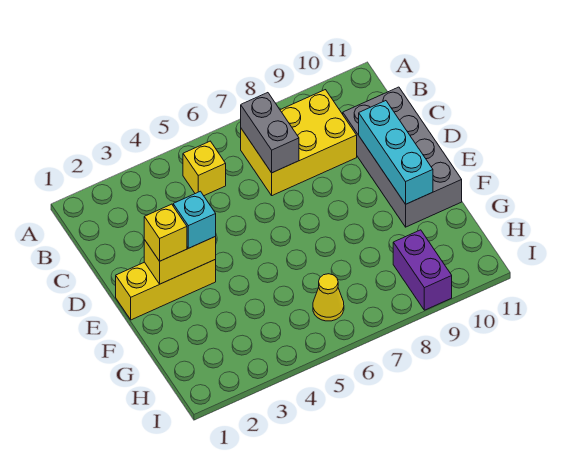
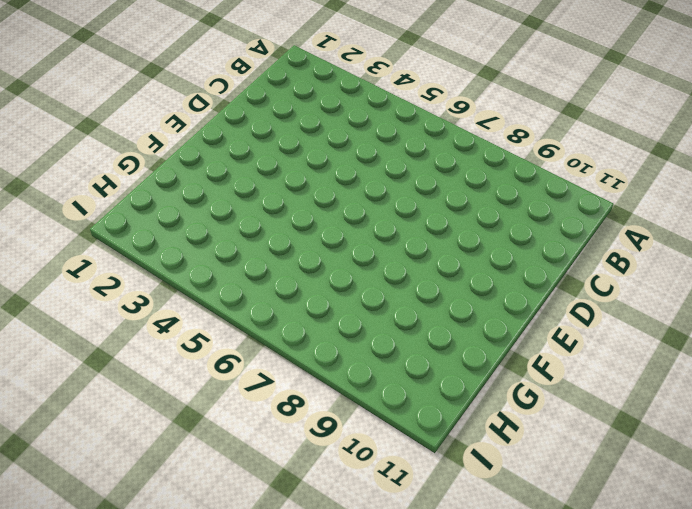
none -> yellow brick B5 level 1
none -> yellow brick B7:C9 level 1

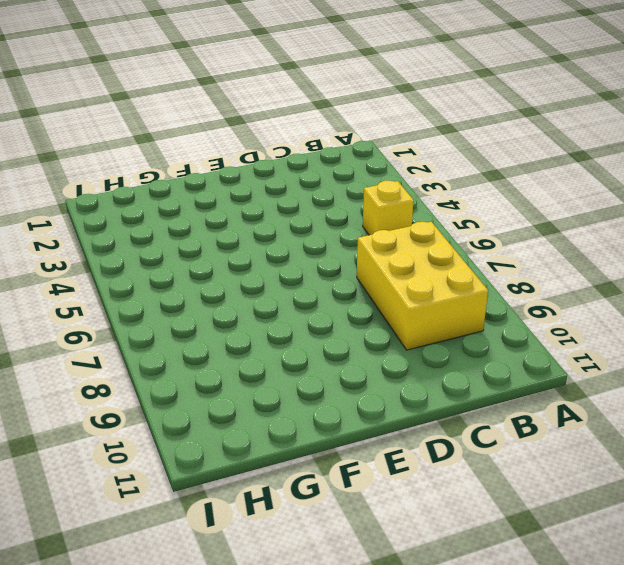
none -> grey brick C10:F11 level 1
none -> yellow brick E1:E3 level 1

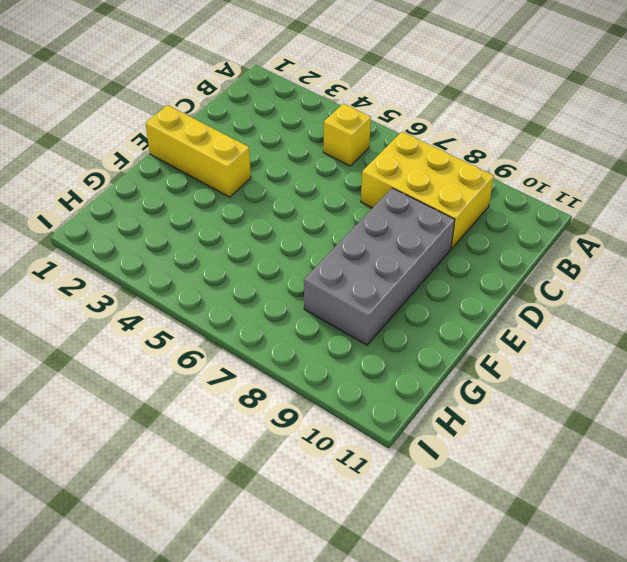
grey brick D8:G9 level 1 -> grey brick C10:F11 level 1
none -> yellow cone H6 level 1
none -> purple brick H9:I9 level 1

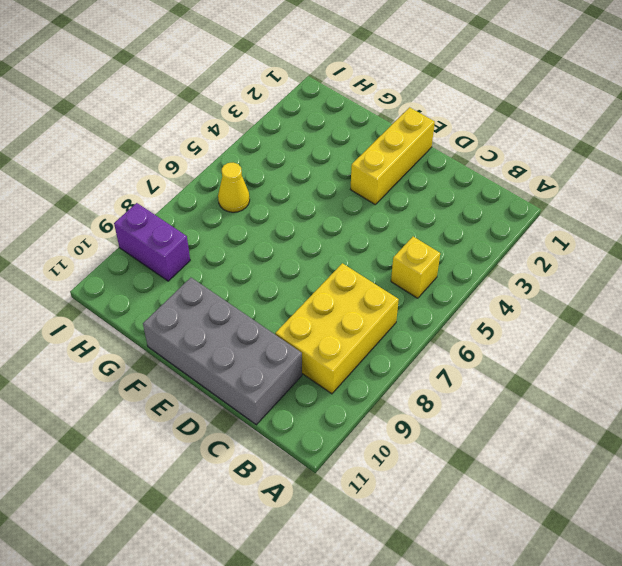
none -> grey brick B7:C7 level 2
none -> cyan brick D10:F10 level 2

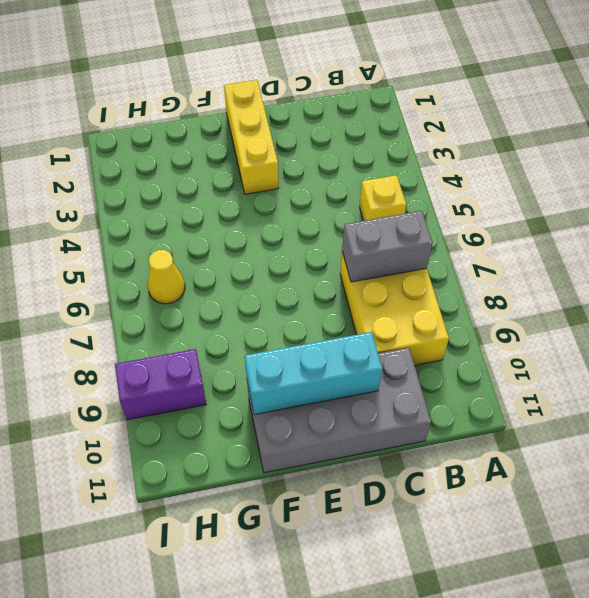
none -> yellow brick E2:E3 level 2
none -> yellow brick E2 level 3

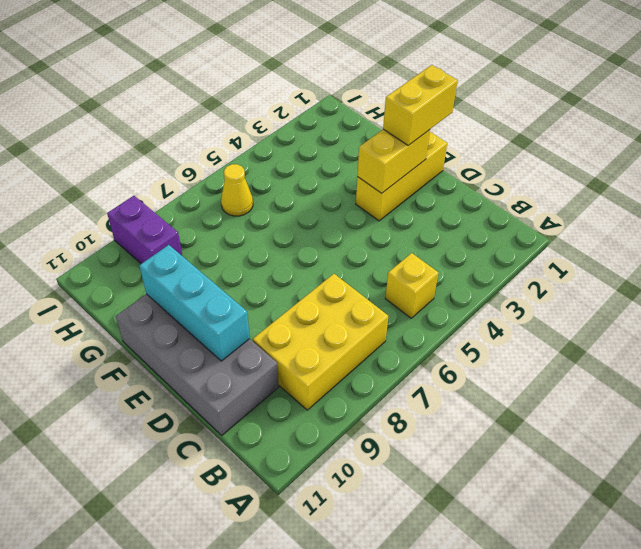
yellow brick E1:E2 level 3 -> yellow brick E2 level 3
none -> grey brick B7:C7 level 2
none -> cyan brick E3 level 3

